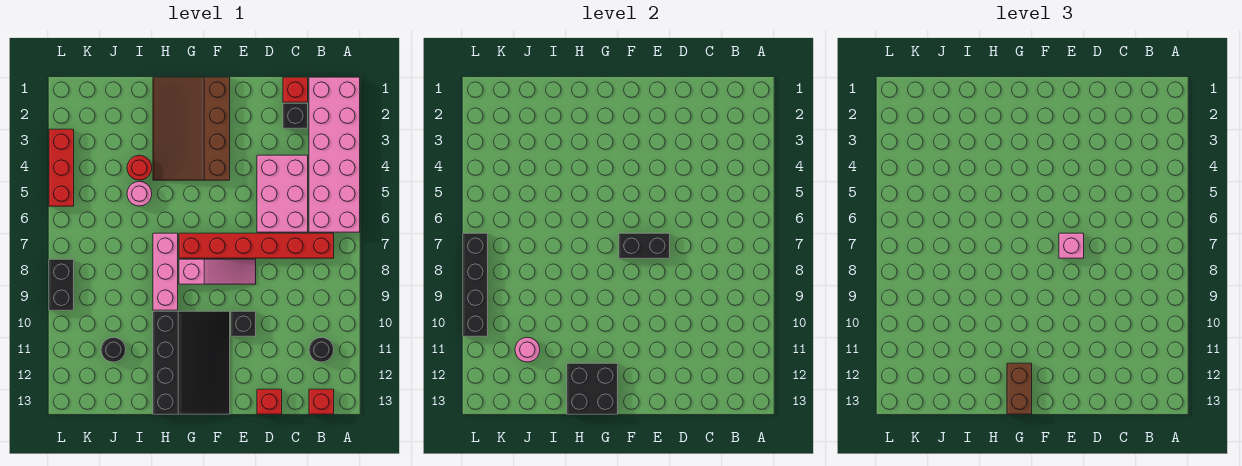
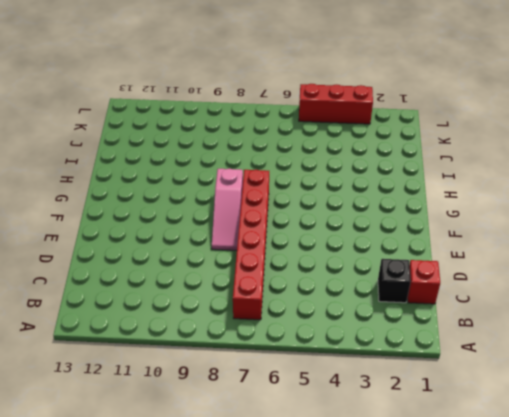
none -> pink brick A1:B6 level 1
none -> black round brick B11 level 1
none -> red brick B13 level 1

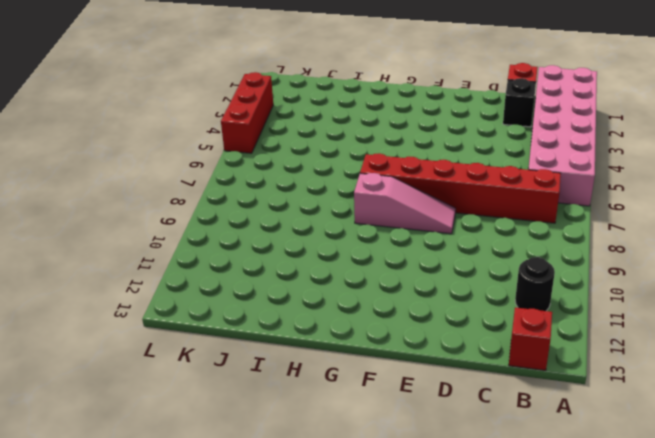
none -> pink brick C4:D6 level 1
none -> red brick D13 level 1
none -> black brick E10 level 1

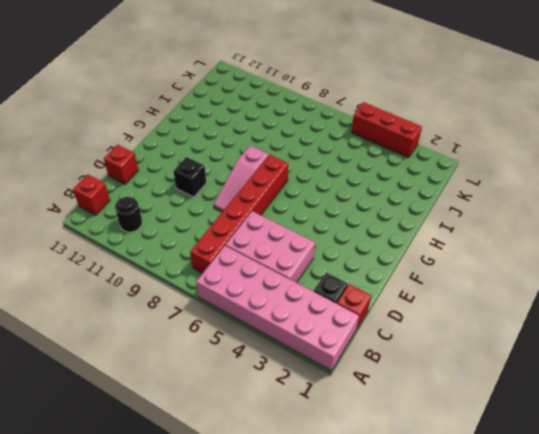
none -> brown slope F1:H4 level 1 top F
none -> black slope F10:H13 level 1 top H
none -> pink brick H7:H9 level 1

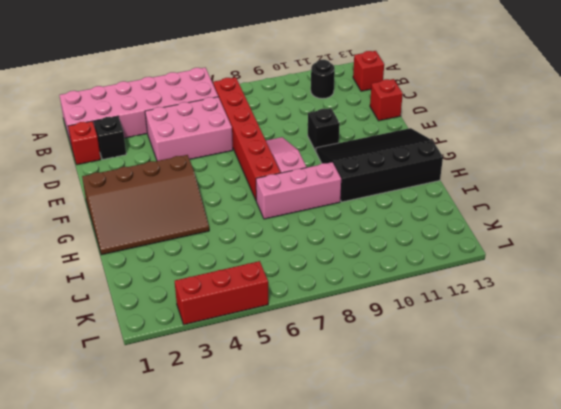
none -> red round brick I4 level 1
none -> pink round brick I5 level 1
none -> black round brick J11 level 1

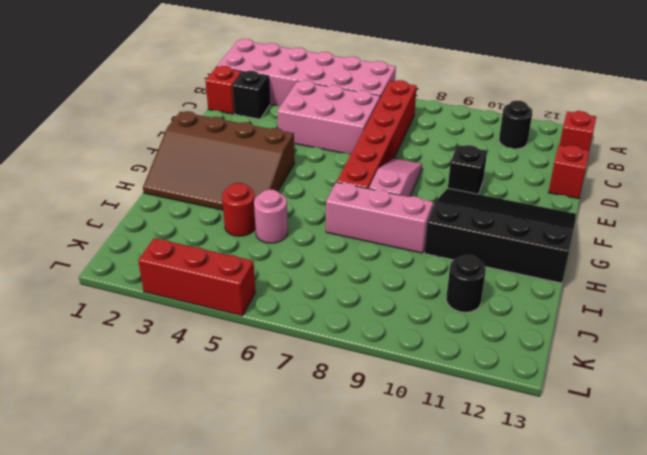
none -> black brick L8:L9 level 1
none -> black brick E7:F7 level 2
none -> black brick G12:H13 level 2

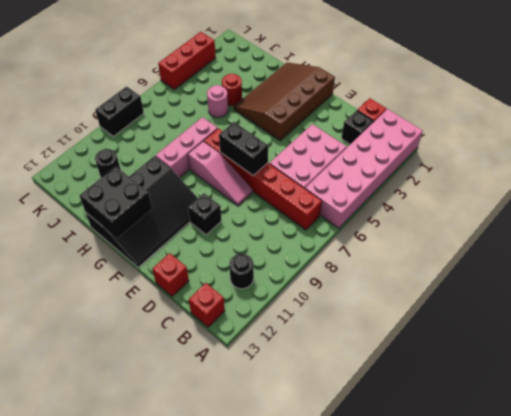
none -> pink round brick J11 level 2
none -> black brick L7:L10 level 2
none -> pink brick E7 level 3

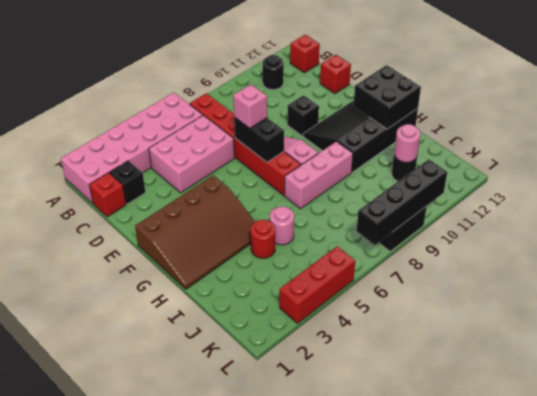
none -> brown brick G12:G13 level 3

